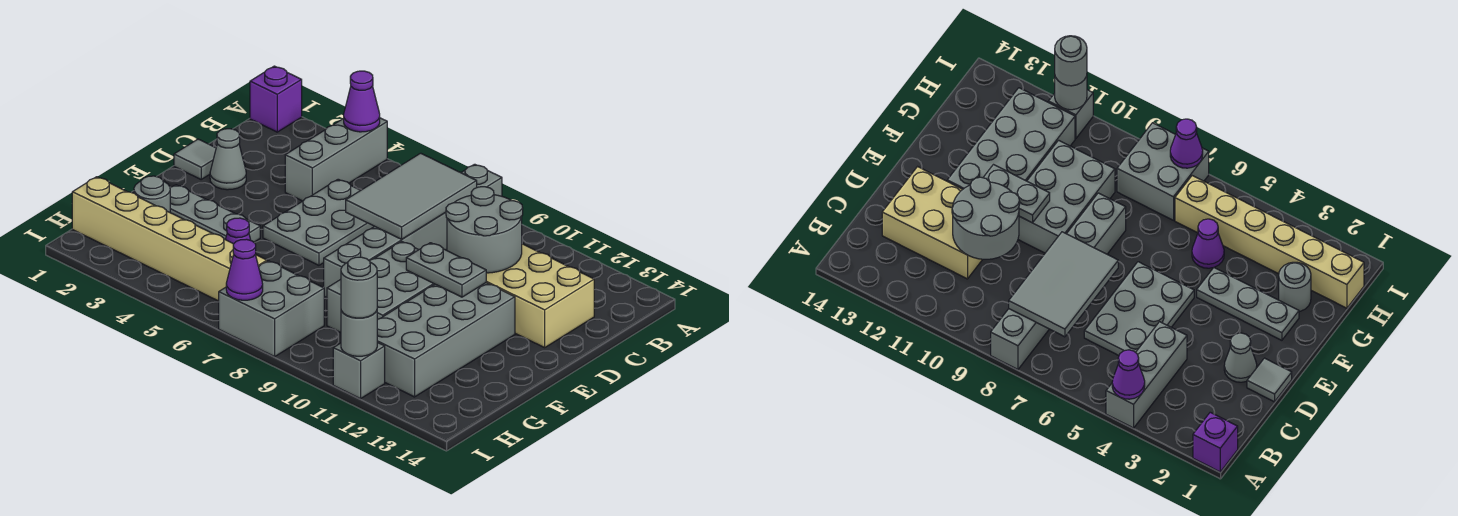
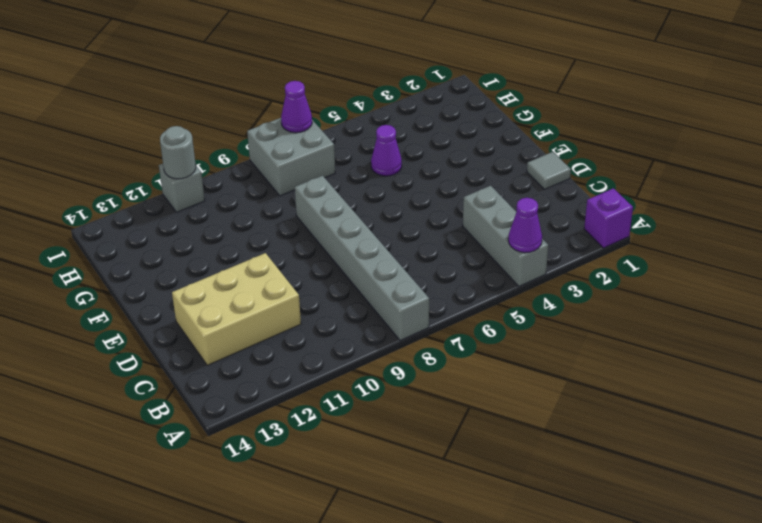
none -> grey plate C5:E6 level 1
none -> grey cone D2 level 1
none -> grey brick E9:G10 level 1

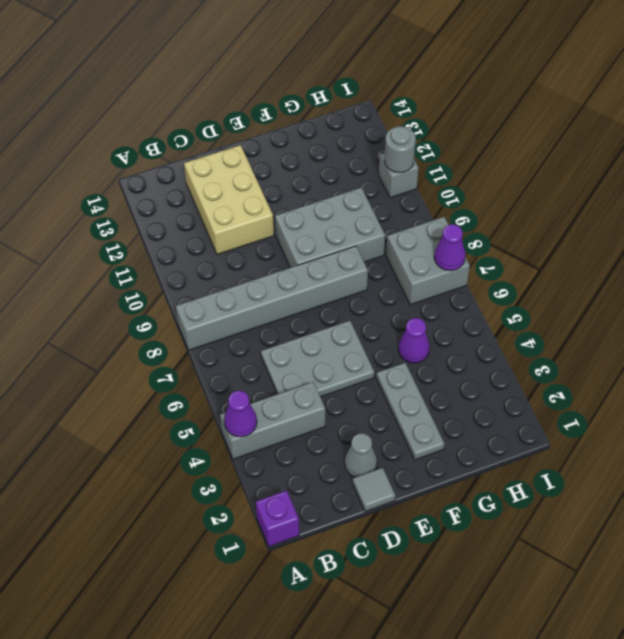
none -> grey brick E11:H12 level 1
none -> grey round brick G2 level 1
none -> tan brick H1:H6 level 1

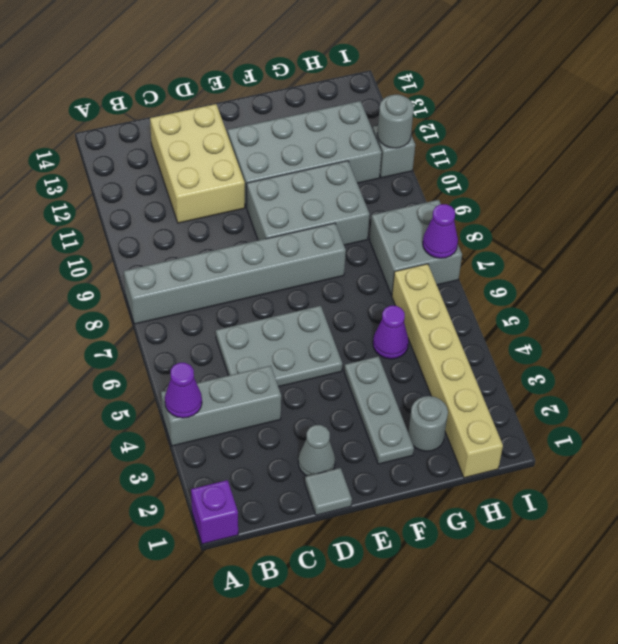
none -> grey tile B7:D8 level 2
none -> grey round brick C10:D11 level 2
none -> grey plate E10:E11 level 2

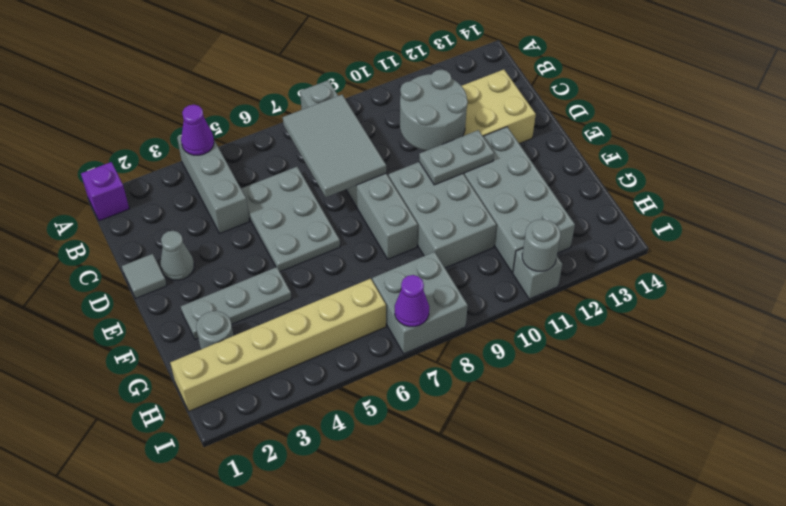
none -> purple cone G5 level 1
none -> grey round brick I11 level 3

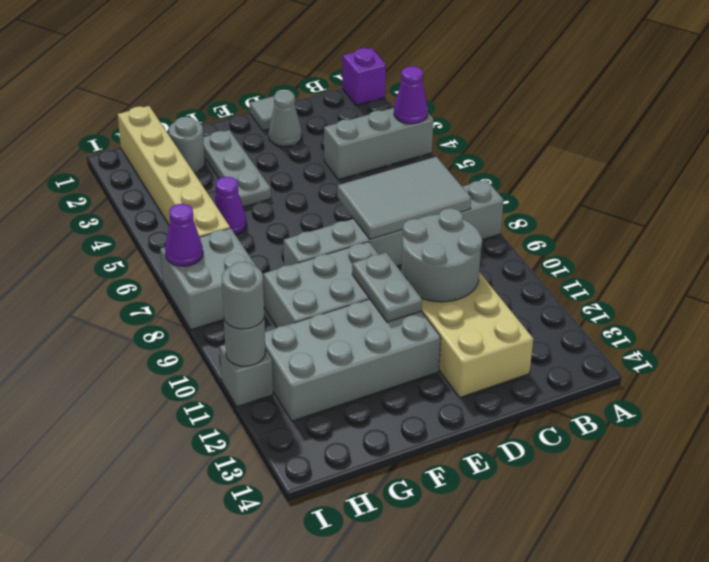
none -> grey plate C5:E6 level 1

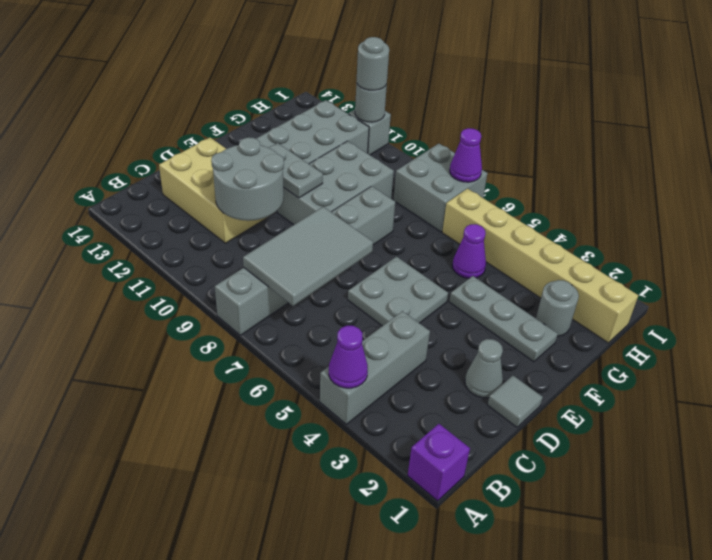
grey plate D5:E6 level 1 -> grey plate C5:E6 level 1

